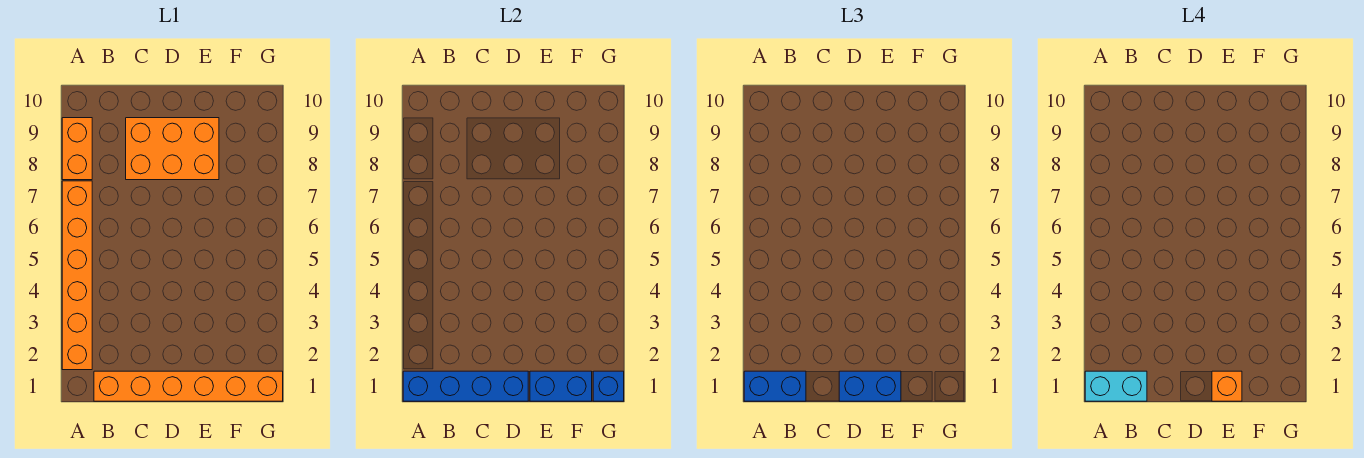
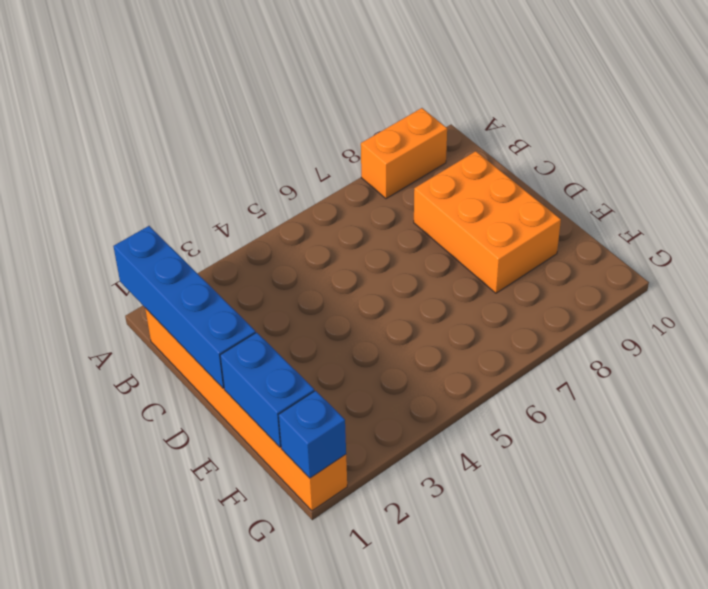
none -> orange brick A2:A7 level 1
none -> blue brick A1:B1 level 3

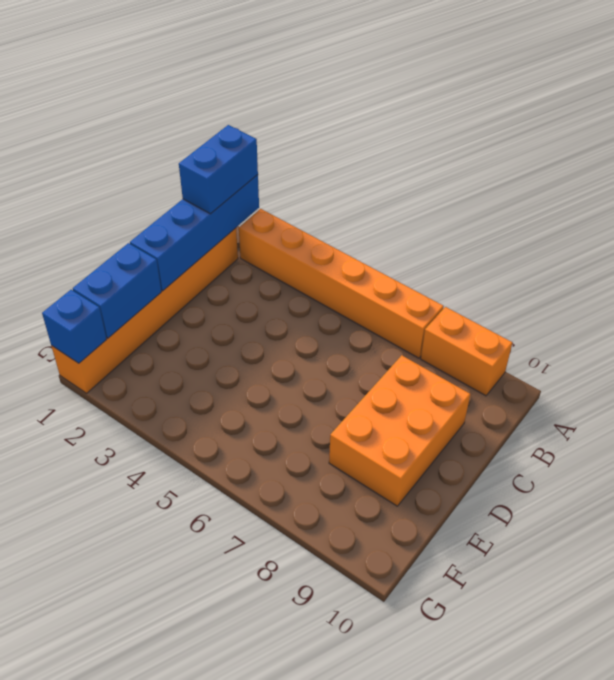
none -> blue brick D1:E1 level 3
none -> cyan brick A1:B1 level 4

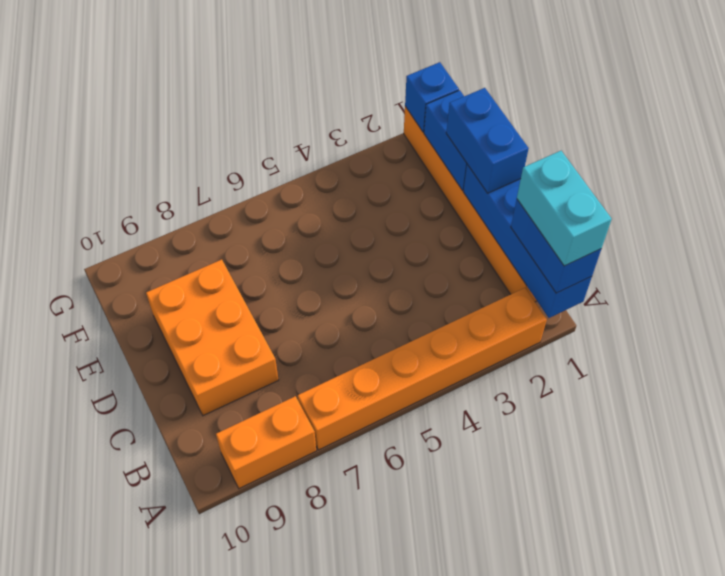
none -> orange brick E1 level 4

